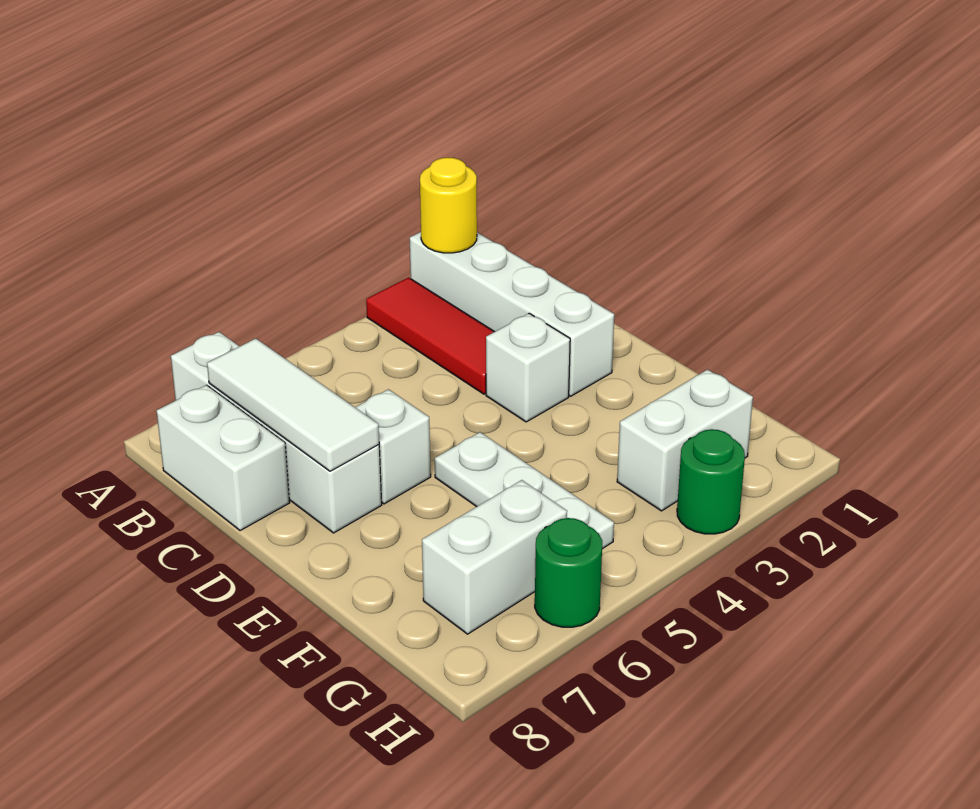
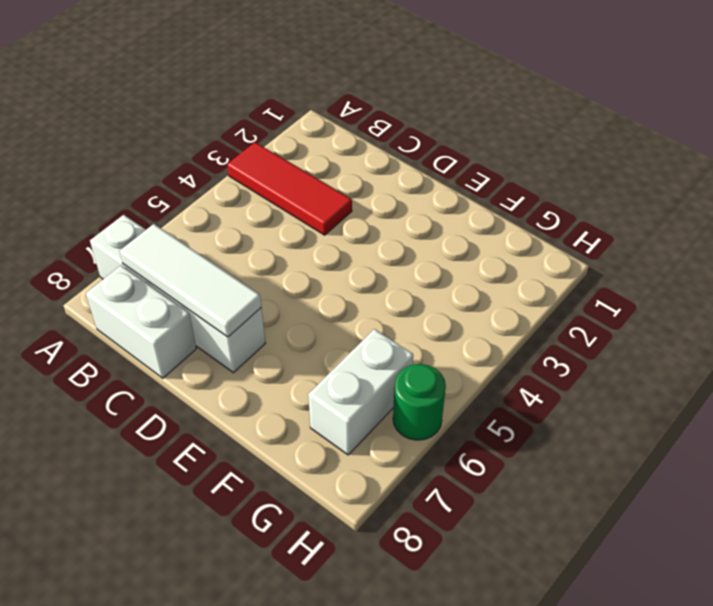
none -> white brick A2:D2 level 1
none -> white brick D3 level 1
none -> white brick D6 level 1

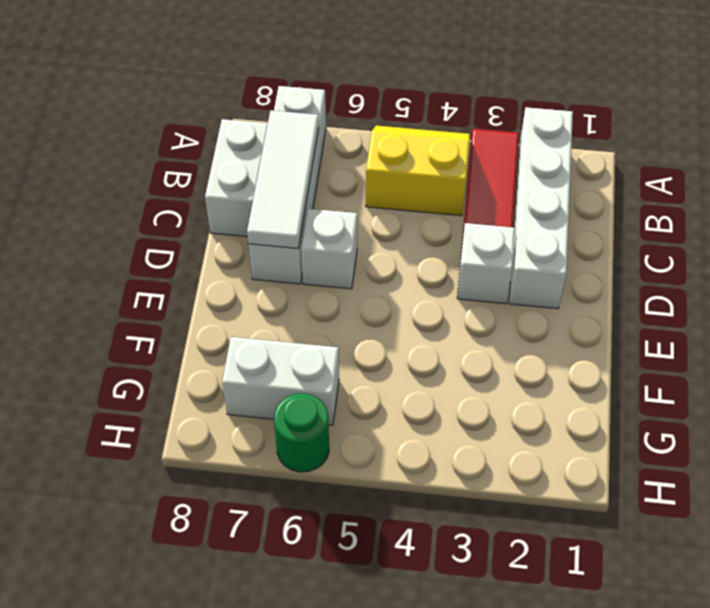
yellow slope A4:B5 level 1 top B -> none
none -> white plate E5:G5 level 1
none -> white brick G2:G3 level 1
none -> green round brick H3 level 1

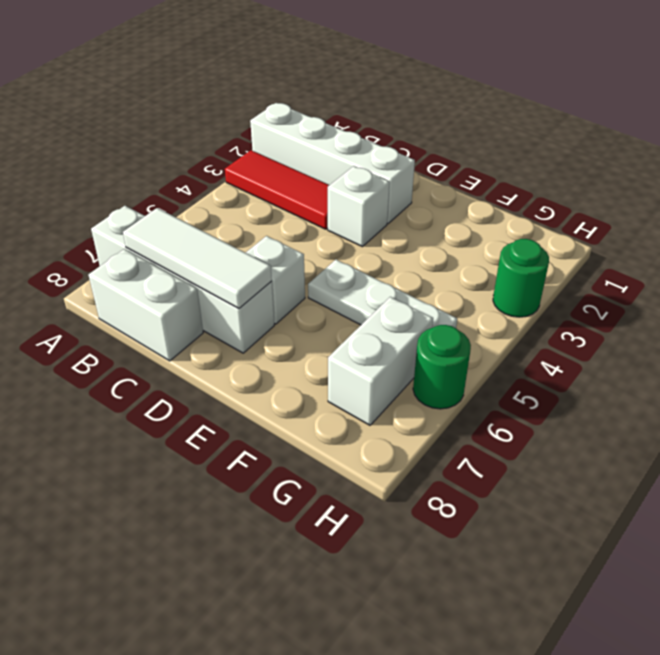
none -> white brick G2:G3 level 1
none -> yellow round brick A2 level 2

